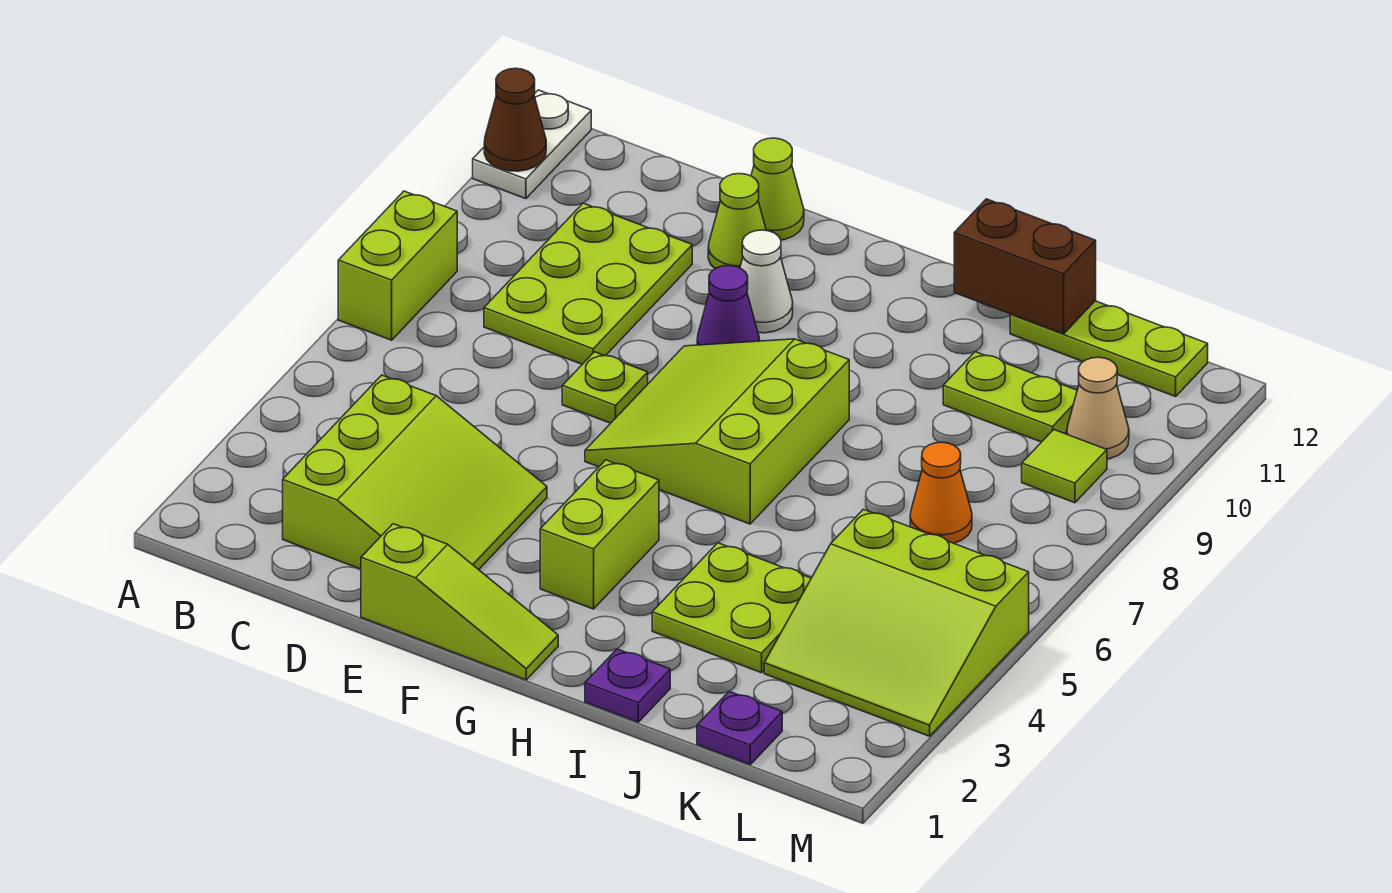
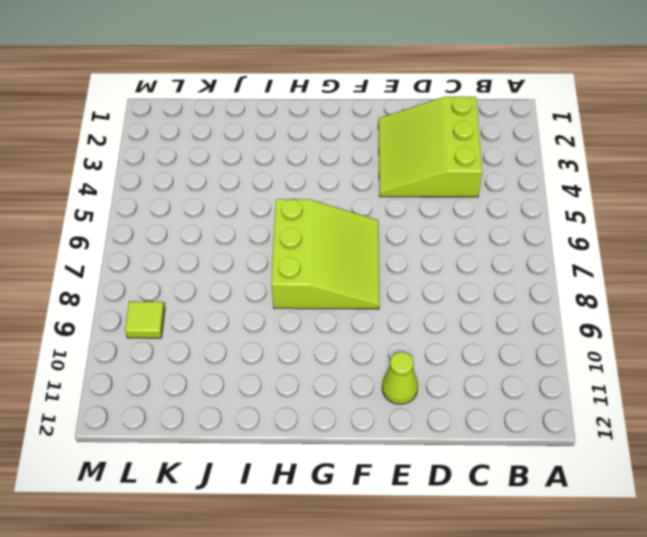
none -> lime brick A7:A8 level 1
none -> white plate A11:A12 level 1
none -> lime plate C8:D10 level 1

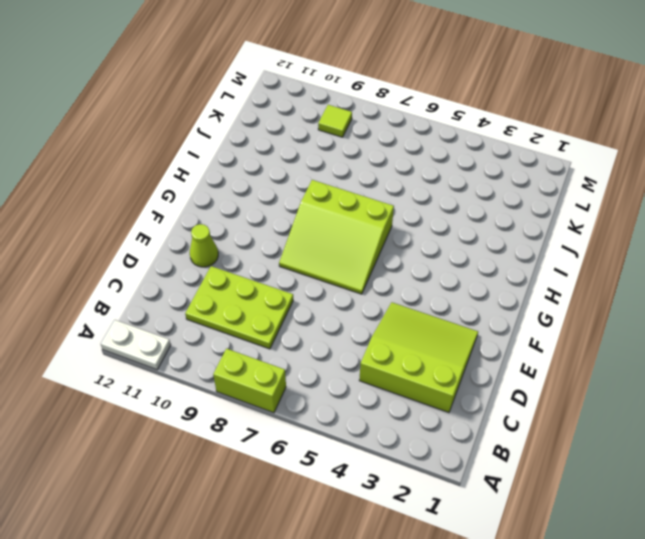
none -> lime slope E1:G1 level 1 top E
none -> lime plate E7 level 1
none -> lime cone E12 level 1

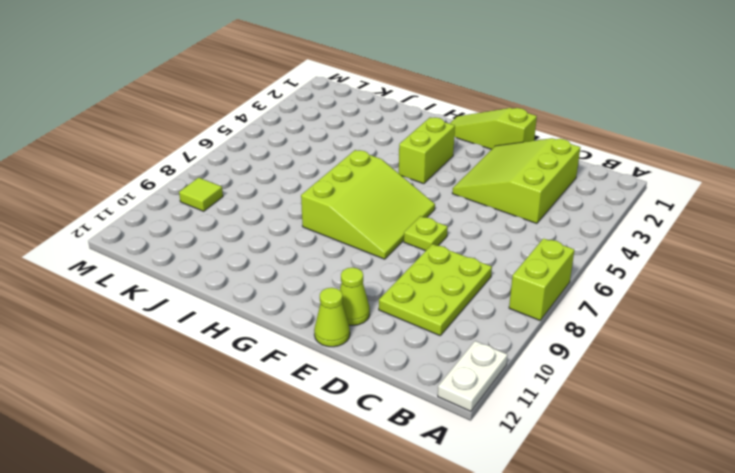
none -> purple cone F9 level 1
none -> white cone F10 level 1
none -> purple plate I1 level 1

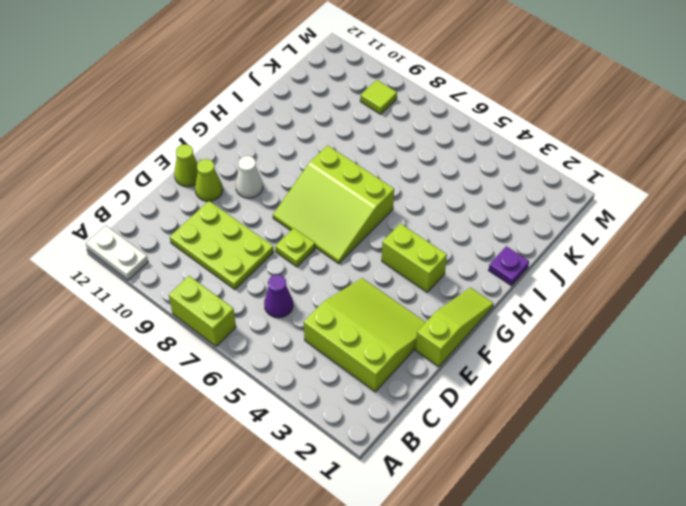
purple cone C6 level 1 -> purple cone F9 level 1
none -> lime plate I3:J4 level 1
none -> lime plate J10:K10 level 1
none -> lime plate J12:L12 level 1

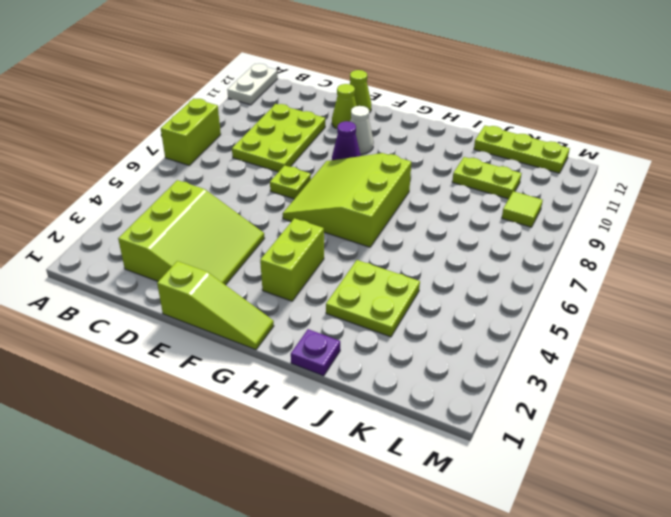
none -> purple plate K1 level 1
none -> lime slope K3:M5 level 1 top 5
none -> orange cone K7 level 1

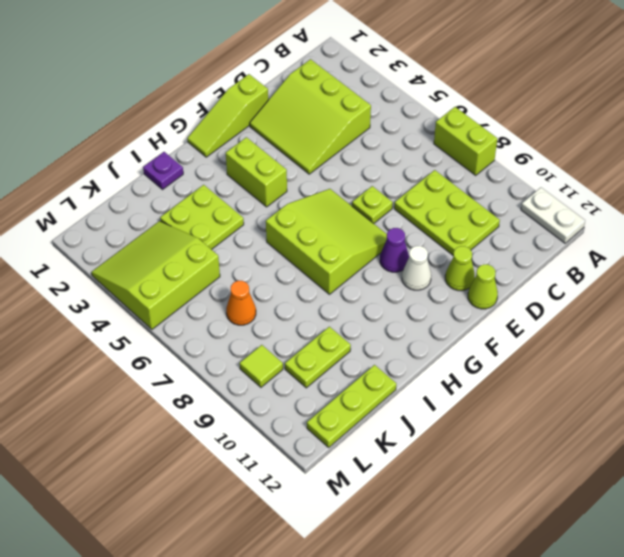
none -> purple plate K1 level 1
none -> tan cone L10 level 1
none -> brown cone A11 level 2

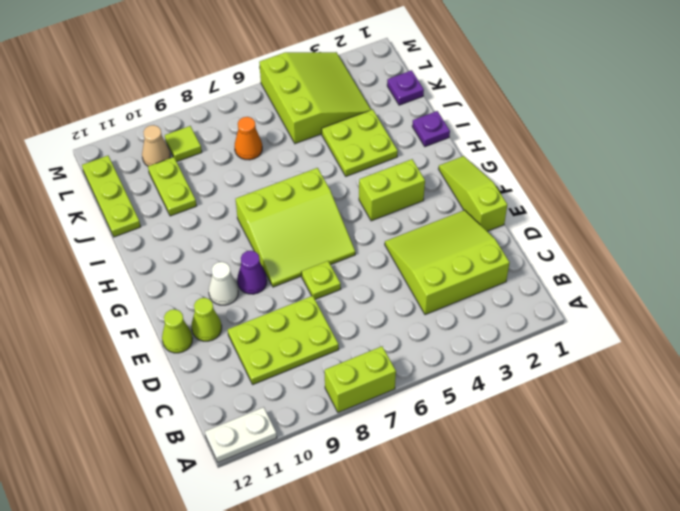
none -> brown cone A11 level 2
none -> brown brick I12:J12 level 2

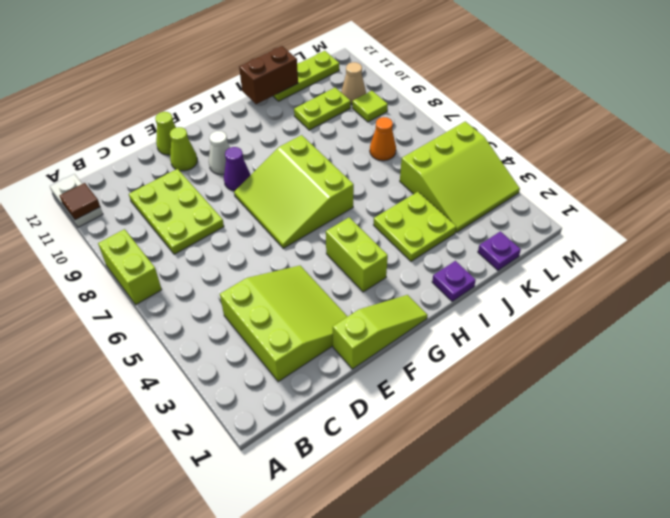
brown tile A11 level 2 -> brown cone A11 level 2
none -> lime plate E7 level 1

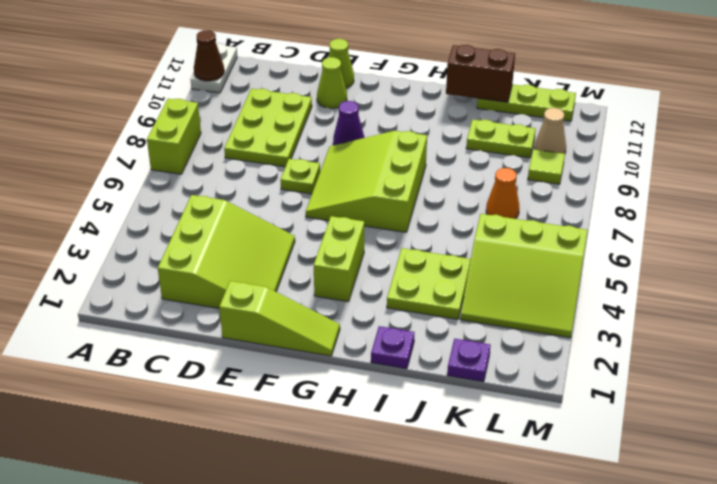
none -> white cone F10 level 1

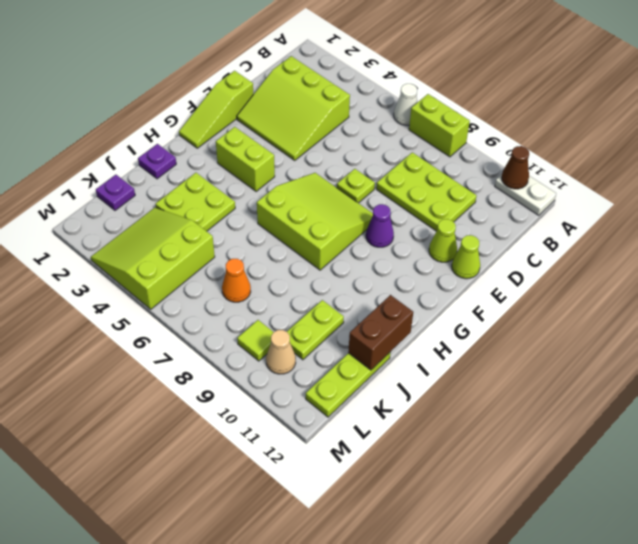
white cone A6 level 1 -> white cone F10 level 1

